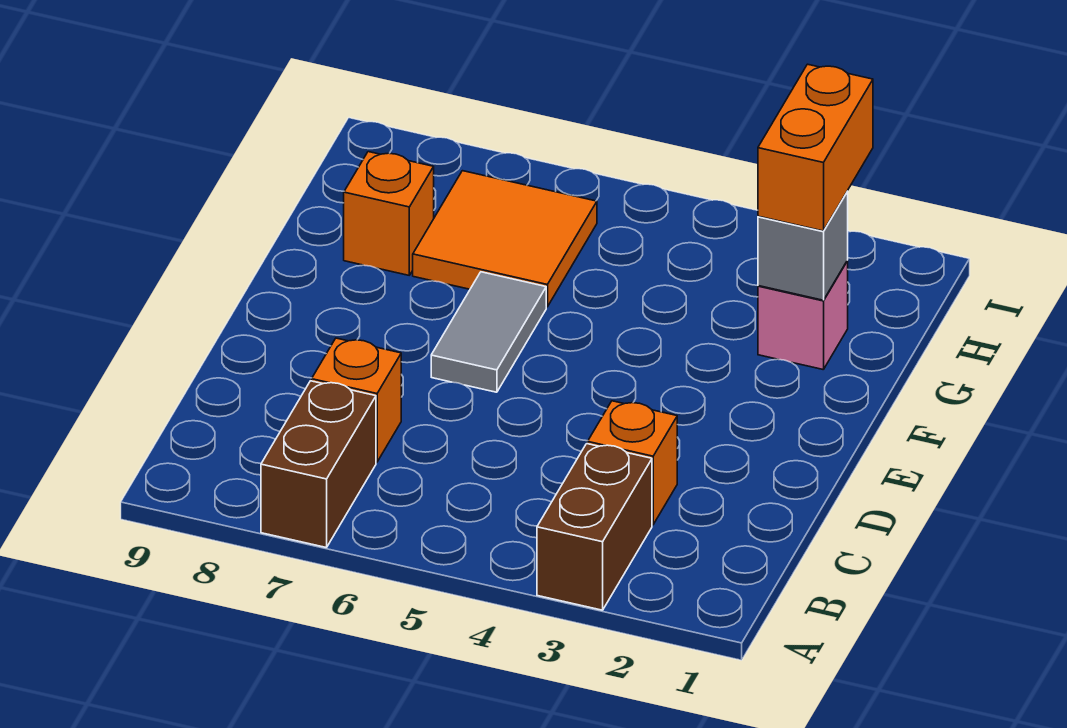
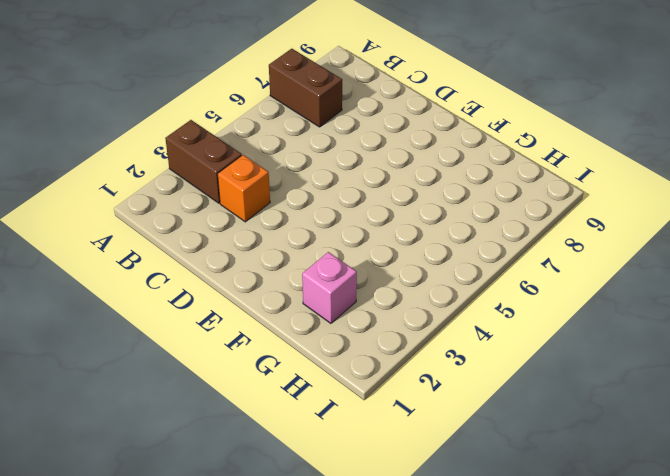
none -> orange brick C7 level 1
none -> grey tile E6:F6 level 1

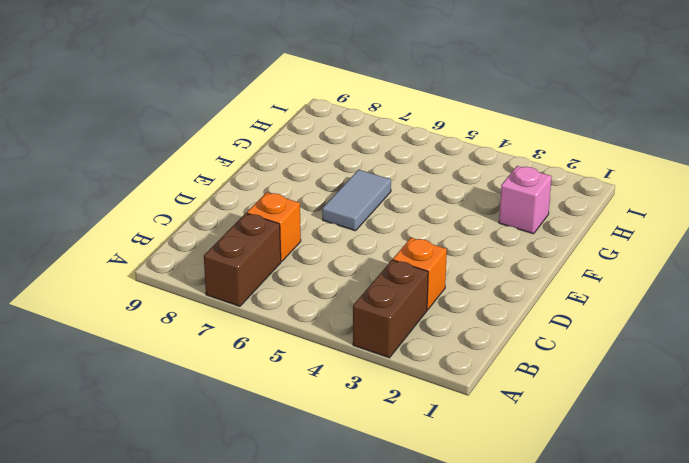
none -> orange tile G6:H7 level 1
none -> orange brick G8 level 1

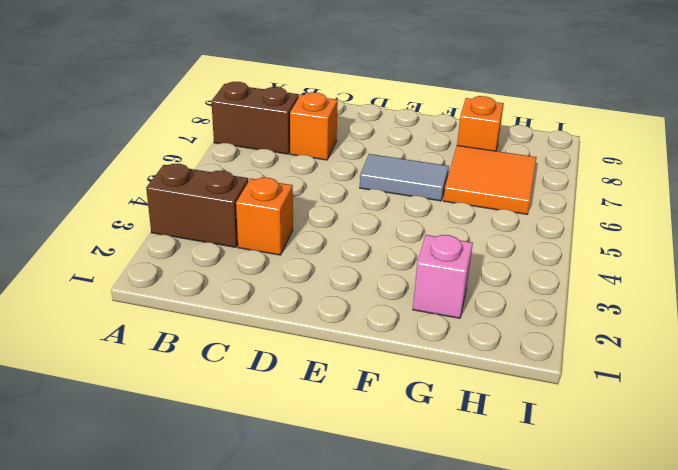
none -> grey brick G2 level 2
none -> orange brick G2:H2 level 3

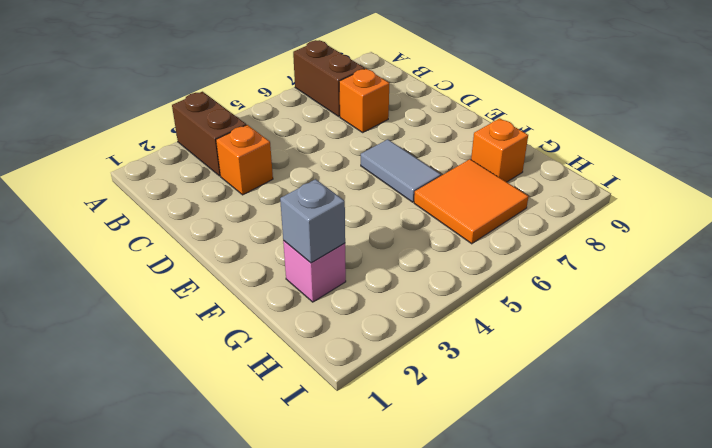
none -> orange brick G2:H2 level 3

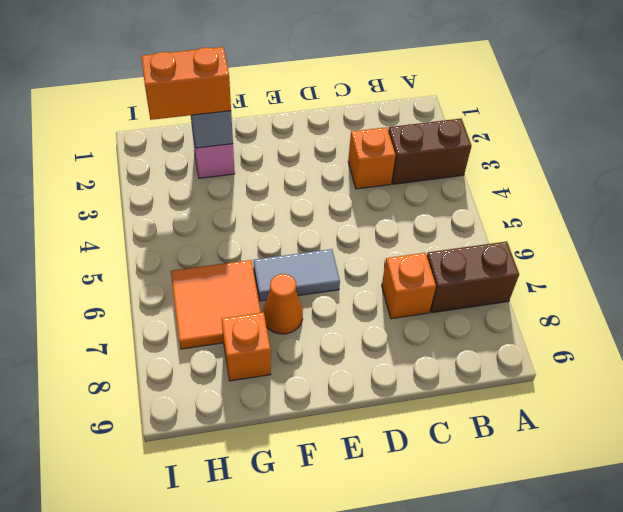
orange cone F7 level 1 -> none

